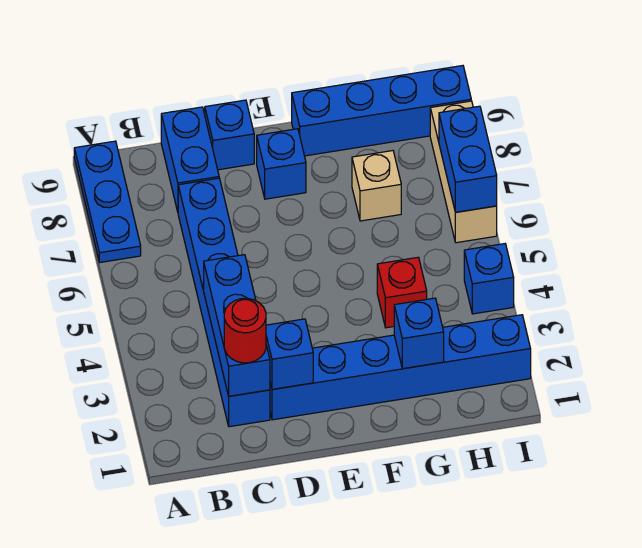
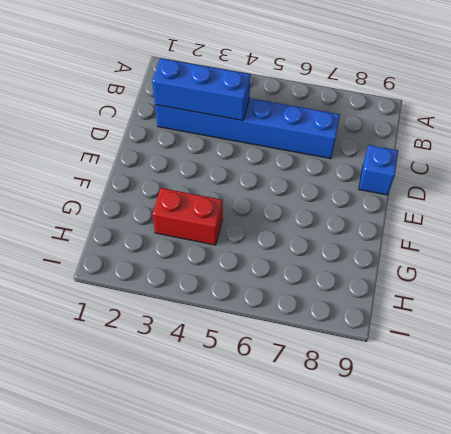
red brick G3:G4 level 1 -> red brick G4 level 1
none -> blue plate A7:A9 level 1
none -> blue brick C8:C9 level 1
none -> blue brick D2:I2 level 1

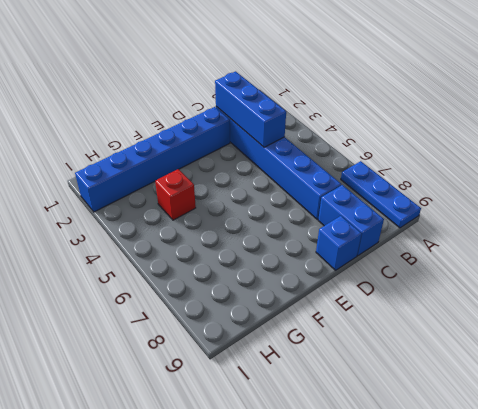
none -> blue brick E8 level 1
none -> blue brick F9:I9 level 1
none -> tan brick G7 level 1

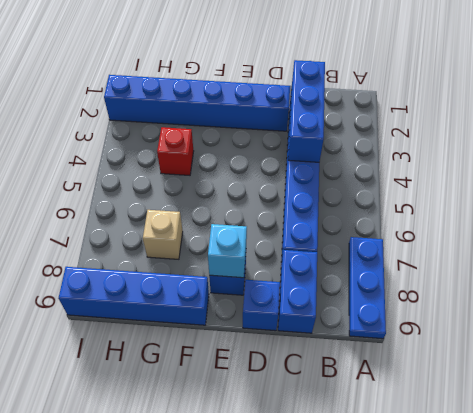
cyan brick E8 level 2 -> none
none -> blue brick I4 level 1
none -> tan brick I6:I8 level 1
none -> blue brick D2 level 2

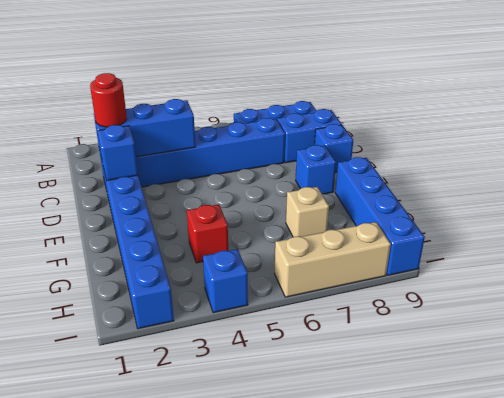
none -> blue brick G2 level 2
none -> blue brick I6:I7 level 2

